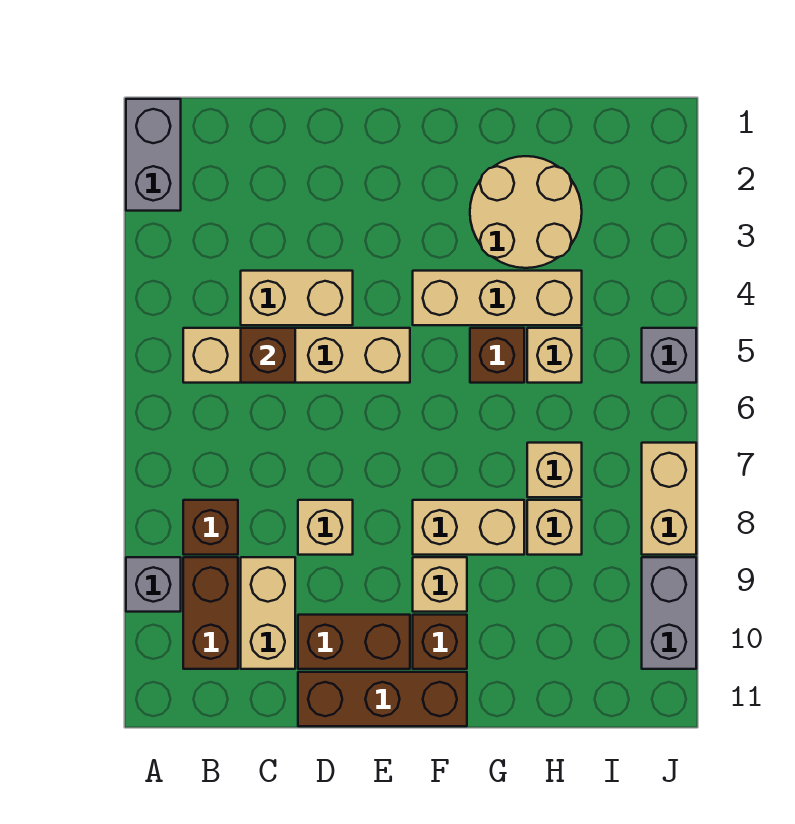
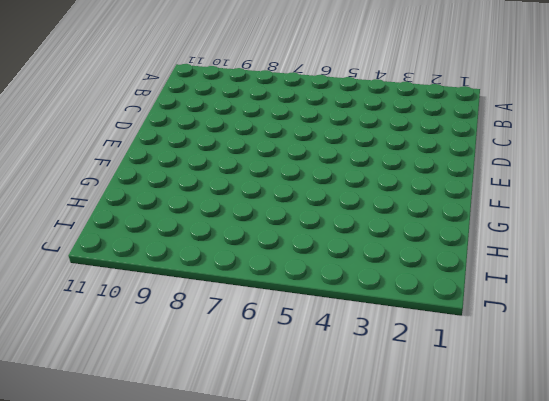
none -> grey brick A1:A2 level 1
none -> grey brick A9 level 1
none -> tan brick B5:E5 level 1

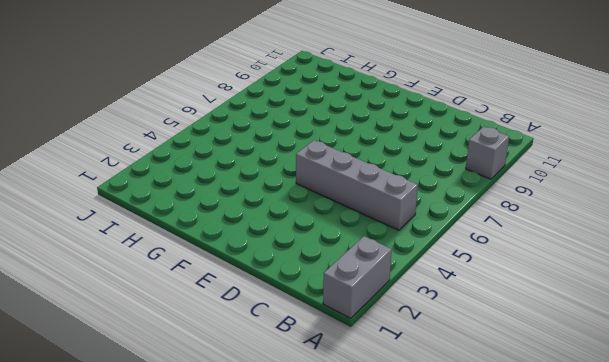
grey brick B5:E5 level 1 -> tan brick B5:E5 level 1
none -> brown brick B8 level 1
none -> brown brick B9:B10 level 1
none -> tan brick C4:D4 level 1

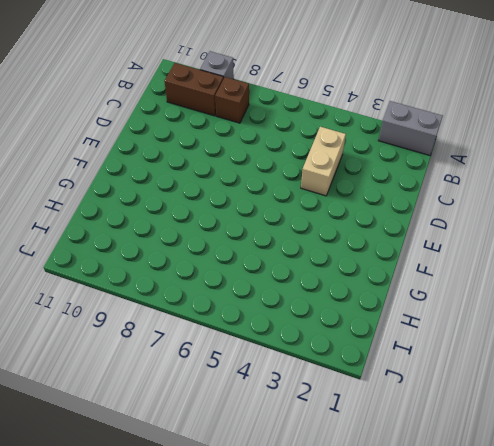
none -> tan brick B5:E5 level 1
none -> tan brick C9:C10 level 1
none -> tan brick D8 level 1

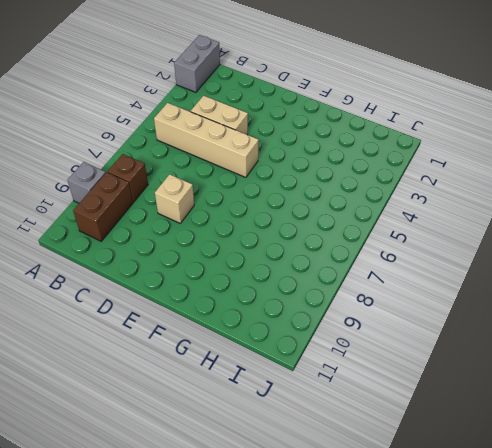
none -> tan brick C9:C10 level 1
none -> brown brick D10:E10 level 1
none -> brown brick D11:F11 level 1

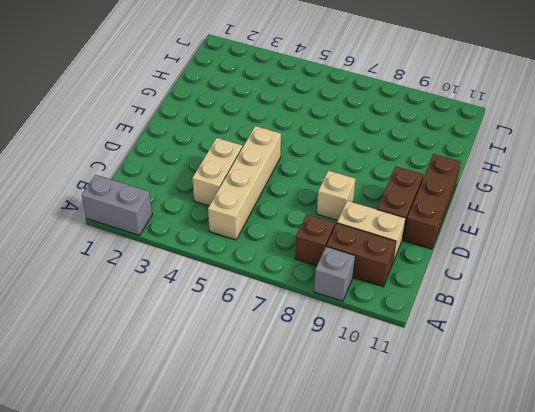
none -> tan brick F4:H4 level 1
none -> tan brick F8:G8 level 1
none -> tan brick F9 level 1

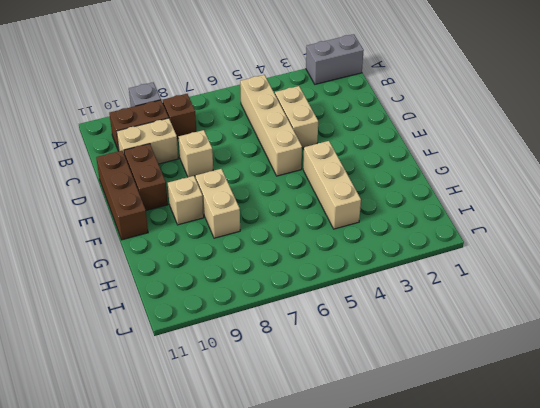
none -> brown brick F10 level 1
none -> tan round brick G2:H3 level 1
none -> brown brick G5 level 1

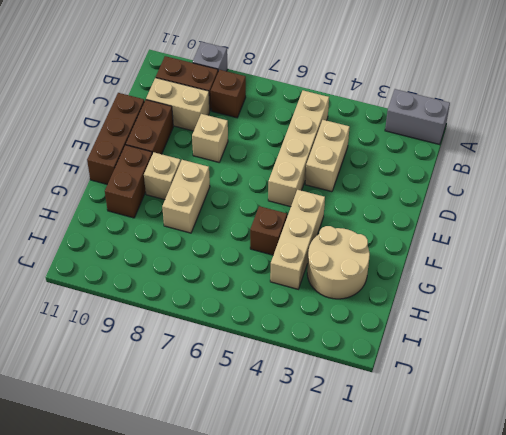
brown brick F10:G10 level 1 -> brown brick F10 level 1
none -> tan brick H5 level 1
none -> tan brick H7 level 1
none -> tan brick H8 level 1

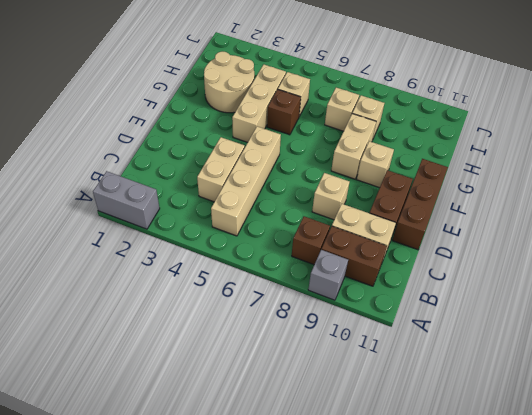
none -> brown brick F10 level 1
none -> grey brick J5 level 1
none -> tan brick J7:J8 level 1

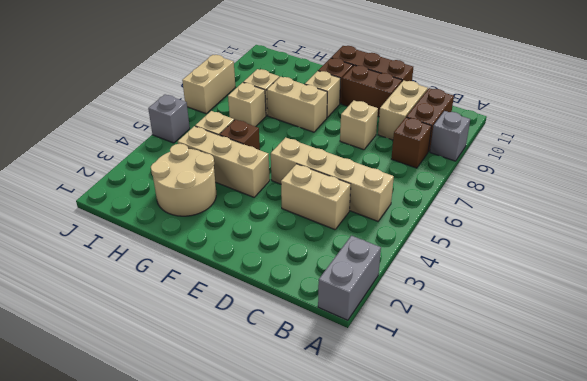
none -> grey brick J9:J10 level 1
none -> brown brick C5 level 2

